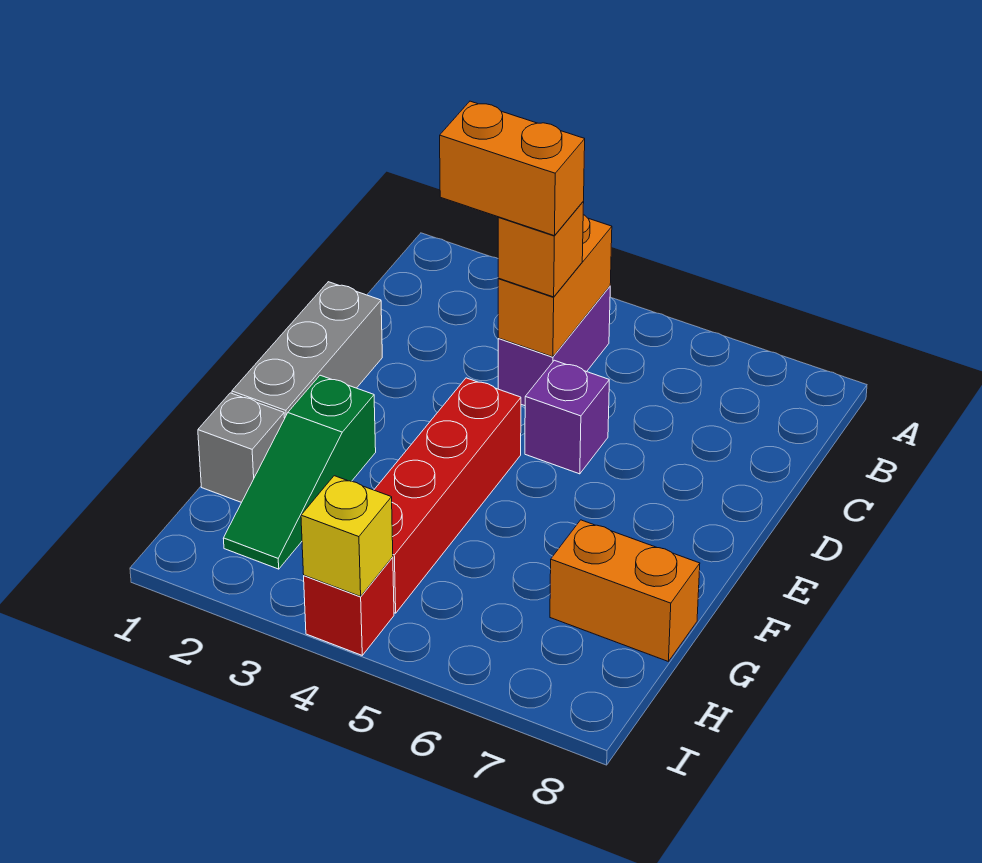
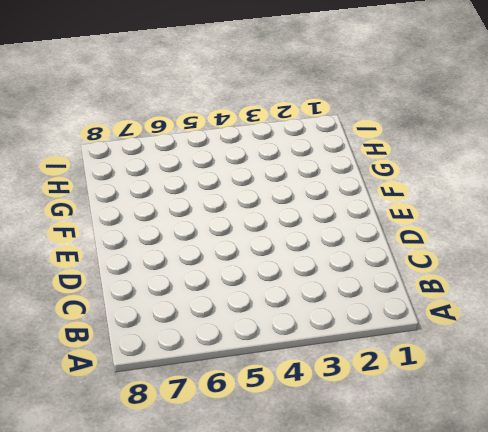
none -> purple brick B4:C4 level 1
none -> grey brick D1:F1 level 1
none -> purple brick D5 level 1

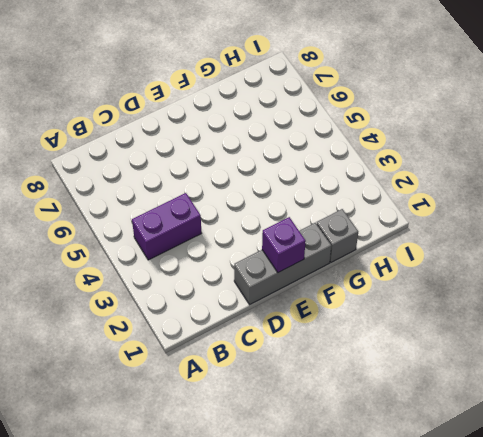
purple brick E1 level 2 -> purple brick D5 level 1
none -> red brick E4:H4 level 1
none -> green slope F2:H2 level 1 top F
none -> orange brick G7:G8 level 1

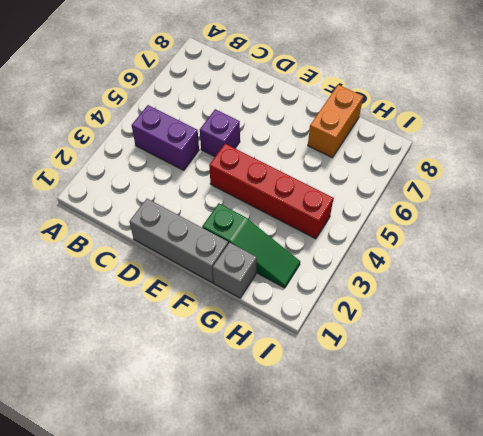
none -> red brick I4 level 1
none -> orange brick B4:C4 level 2
none -> yellow brick I4 level 2

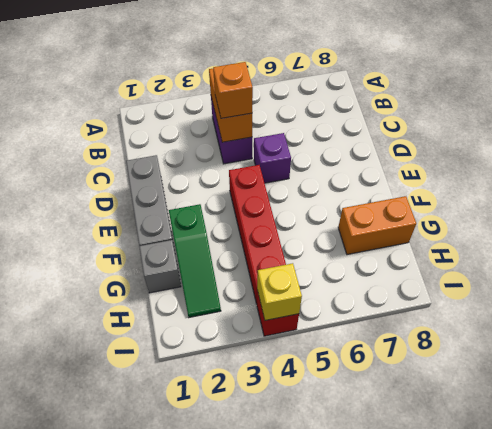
none -> orange brick C3:C4 level 4

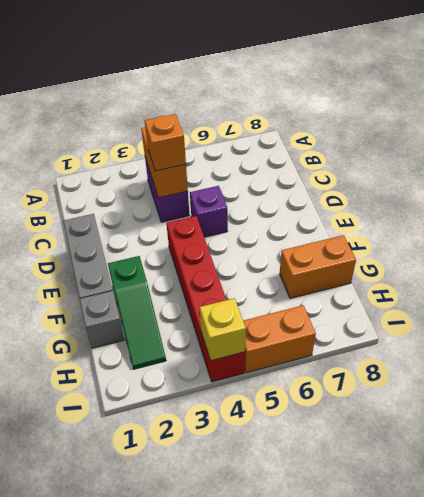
orange brick I5:I6 level 1 -> orange brick C3:C4 level 4

